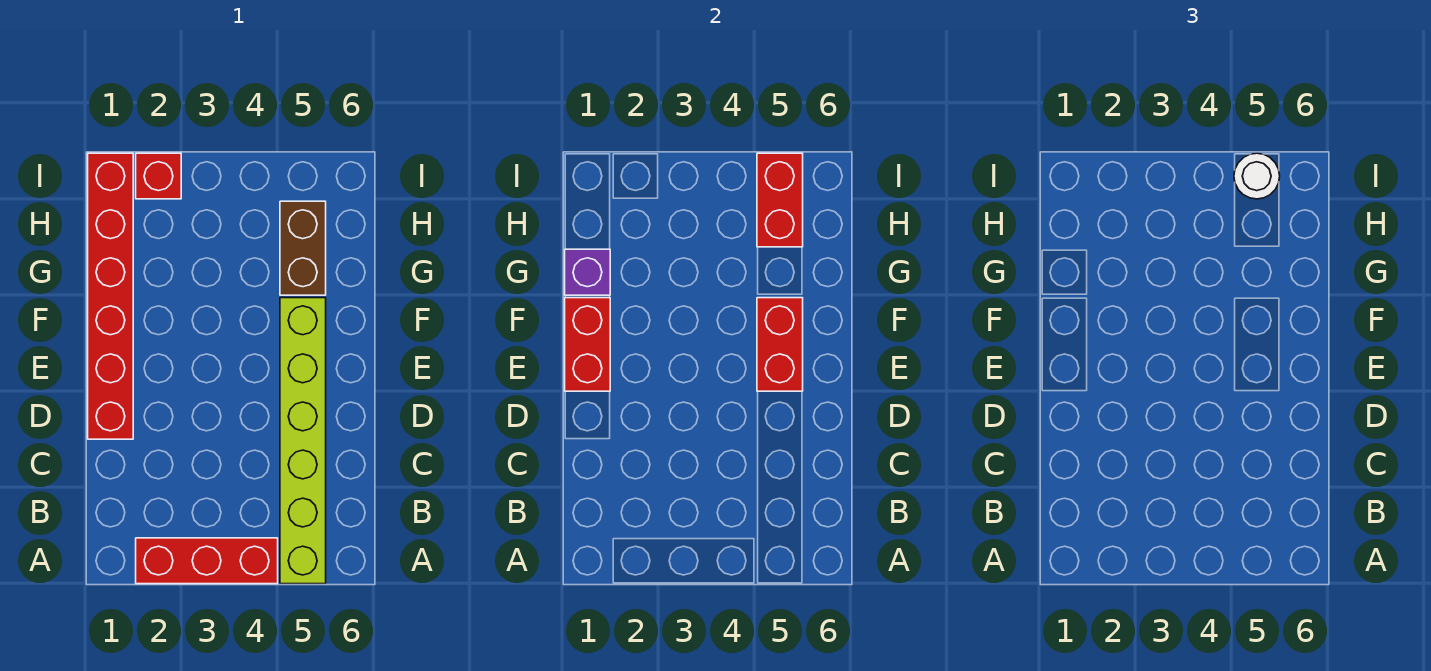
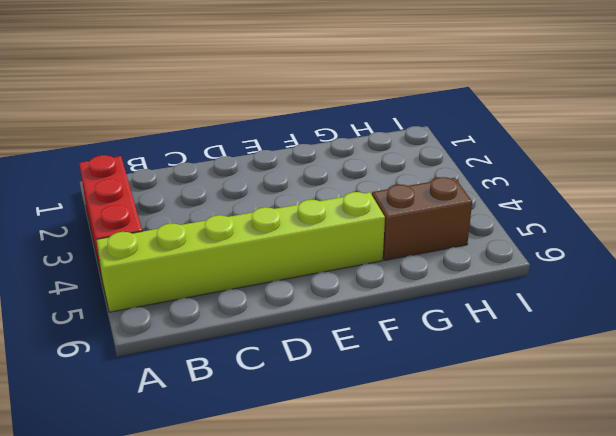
none -> red brick D1:I1 level 1
none -> red brick I2 level 1

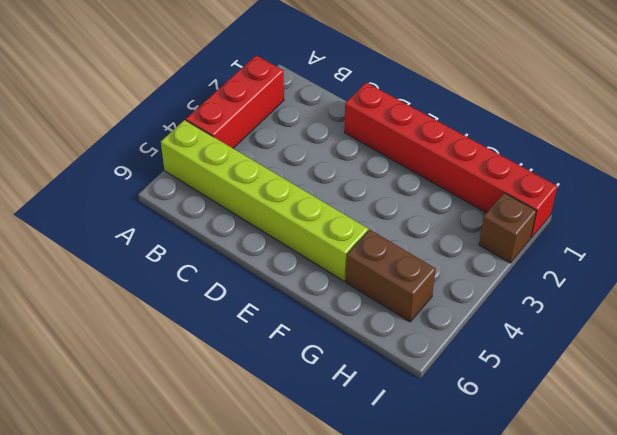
brown brick I2 level 1 -> red brick I2 level 1
none -> red brick E1:F1 level 2
none -> red brick E5:F5 level 2

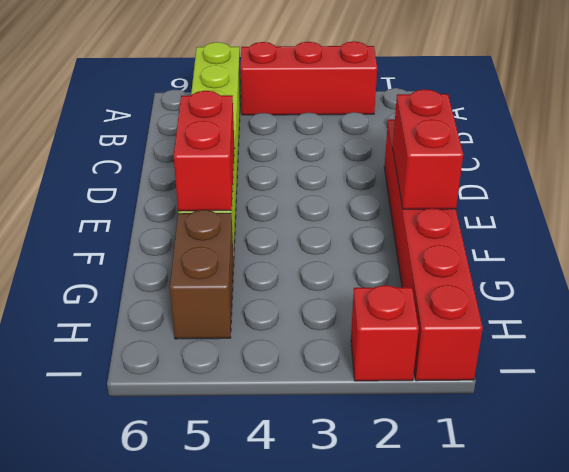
none -> purple brick G1 level 2
none -> red brick H5:I5 level 2

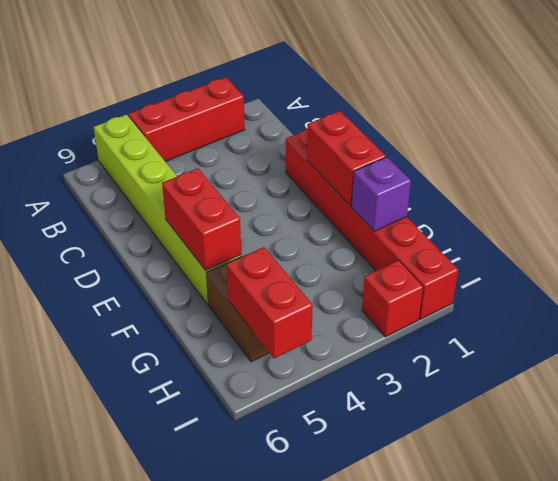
none -> white round brick I5 level 3

